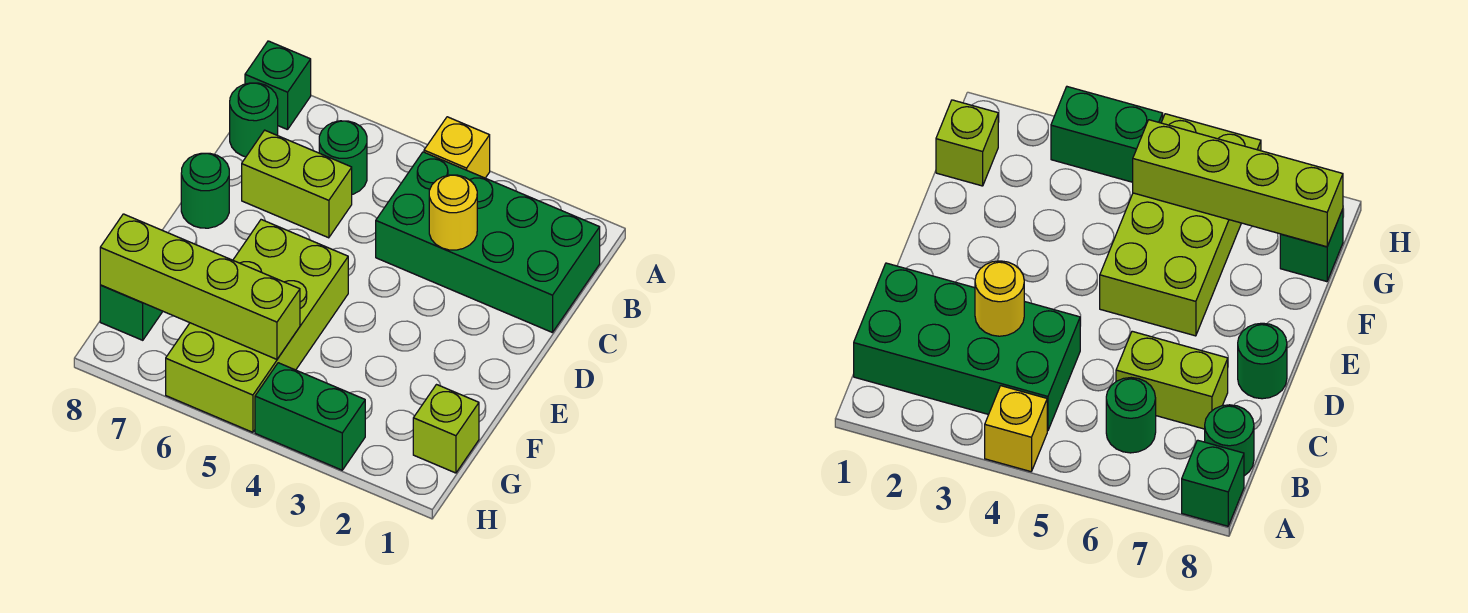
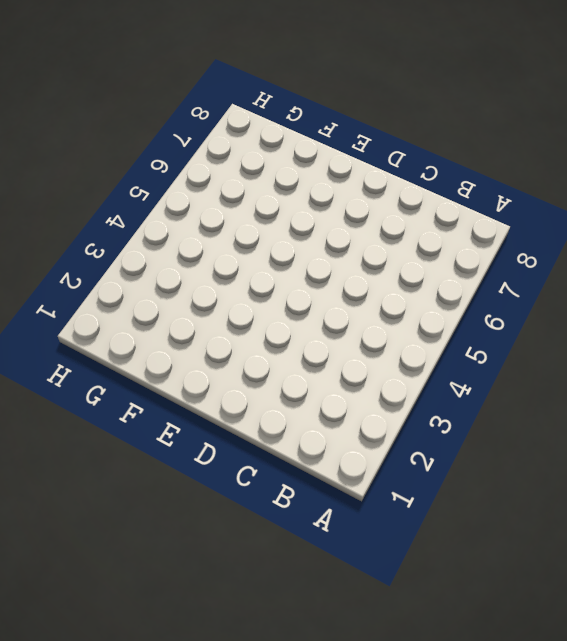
none -> yellow brick A4 level 1
none -> green brick A8 level 1
none -> green brick B1:C4 level 1

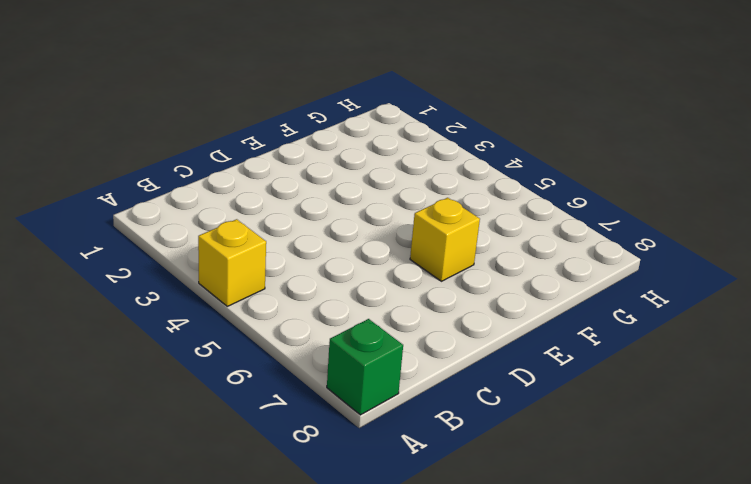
yellow brick E6 level 1 -> lime brick E5:H6 level 1
none -> green brick B1:C4 level 1
none -> green round brick B6 level 1
none -> green round brick B8 level 1

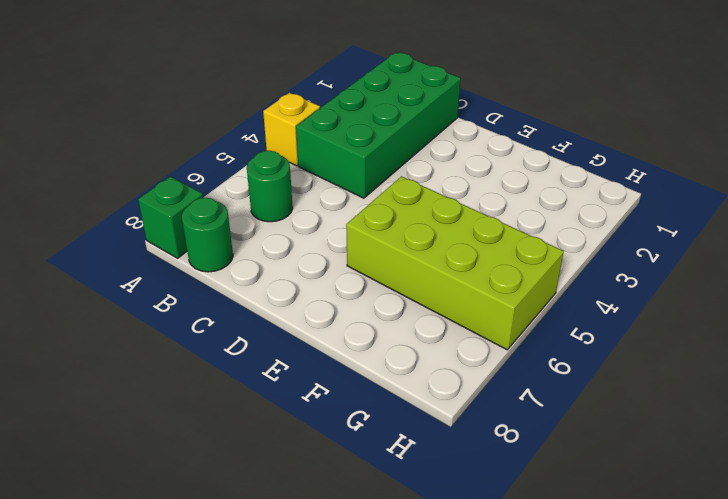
none -> lime brick C6:C7 level 1
none -> green round brick D8 level 1
none -> lime brick G1 level 1

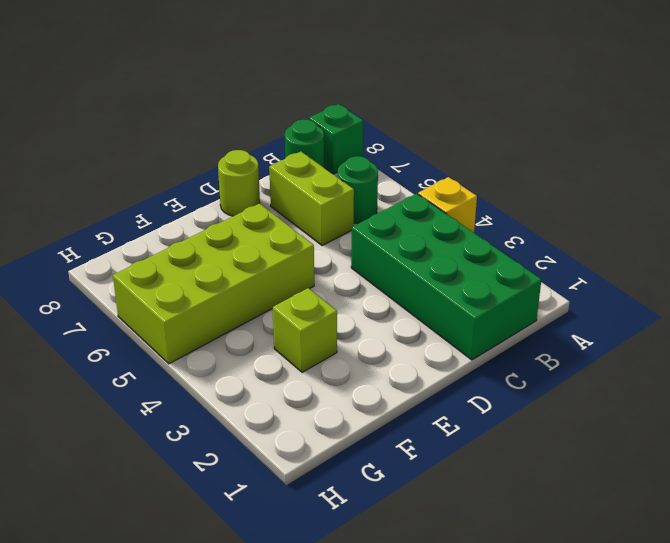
lime round brick D8 level 1 -> green round brick D8 level 1
lime brick F3 level 1 -> lime brick G1 level 1
none -> green brick G8 level 1
none -> green brick H3:H4 level 1
none -> yellow round brick C3 level 2

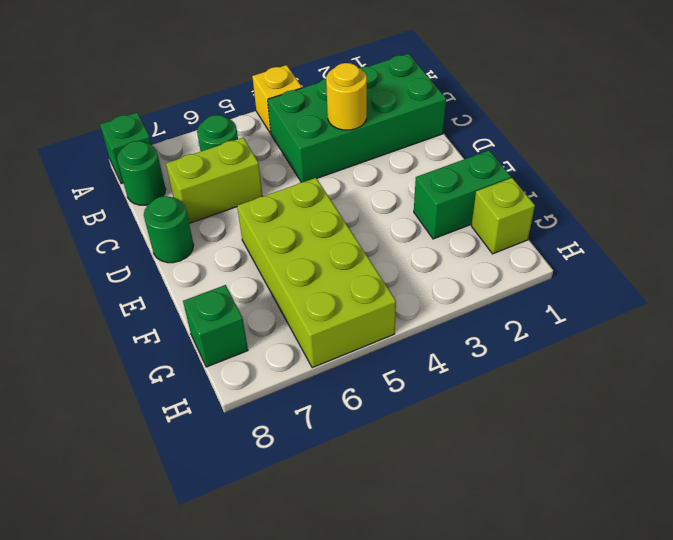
green brick F1:F2 level 1 -> green brick H3:H4 level 1
none -> lime brick G5:G8 level 2

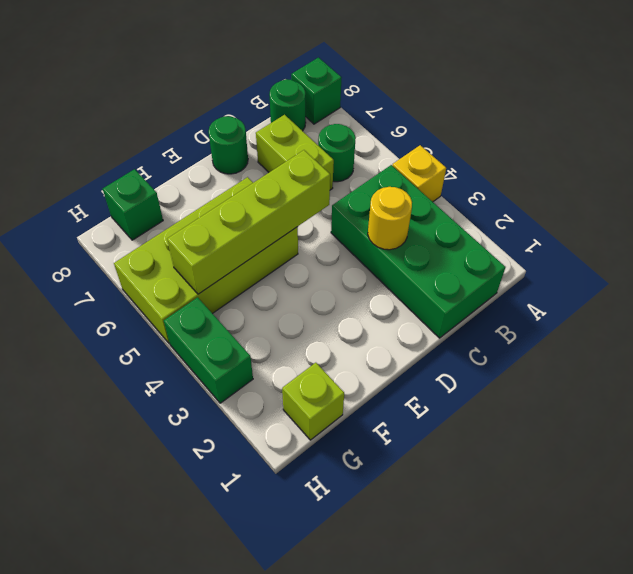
lime brick D5:G5 level 2 -> lime brick G5:G8 level 2

